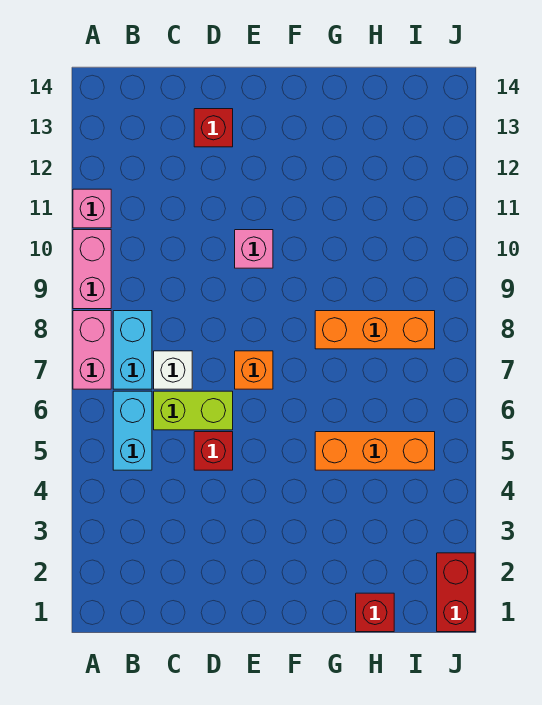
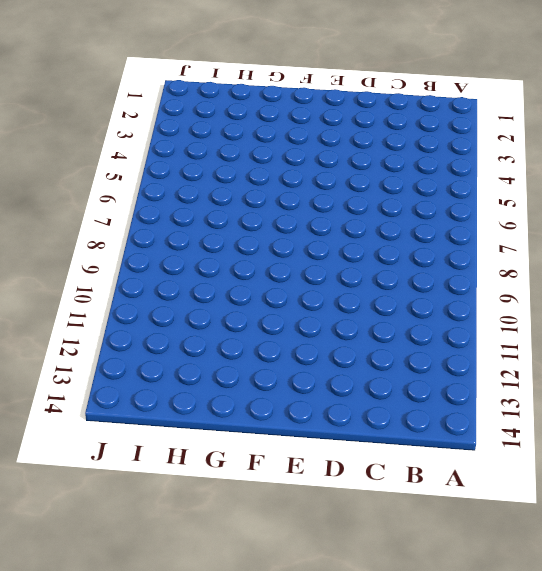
none -> pink brick A7:A8 level 1
none -> pink brick A9:A10 level 1
none -> pink brick A11 level 1

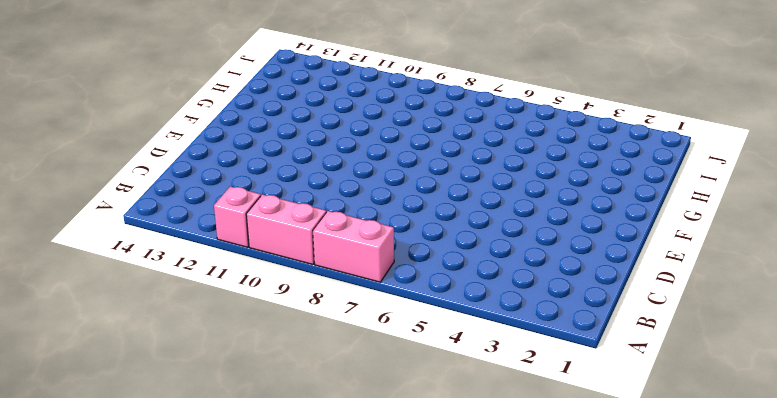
none -> cyan brick B5:B6 level 1
none -> cyan brick B7:B8 level 1
none -> lime brick C6:D6 level 1

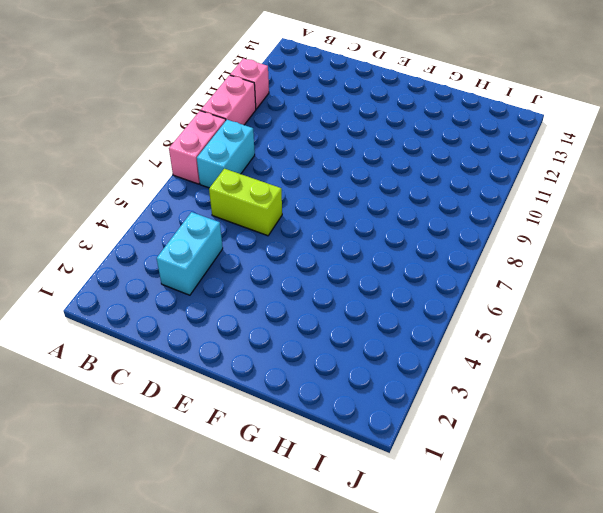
cyan brick C3:C4 level 1 -> cyan brick B5:B6 level 1
none -> white brick C7 level 1
none -> red brick D5 level 1
none -> red brick D13 level 1

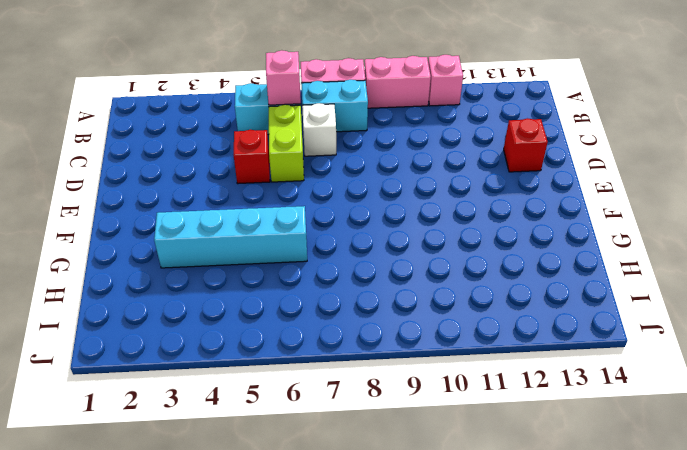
pink brick B6 level 2 -> pink brick E10 level 1
cyan brick G3:G6 level 1 -> orange brick G5:I5 level 1
none -> orange brick E7 level 1
none -> orange brick G8:I8 level 1
none -> red brick H1 level 1

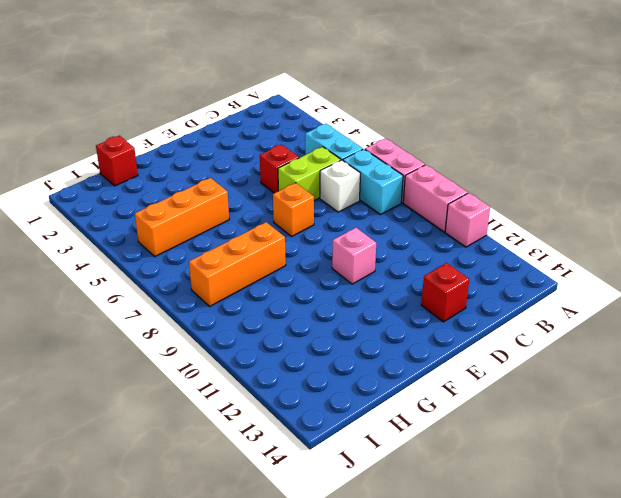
none -> red brick J1:J2 level 1

